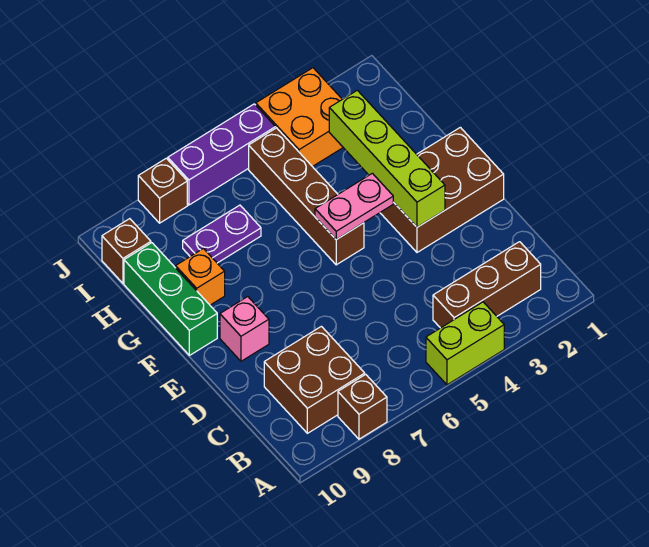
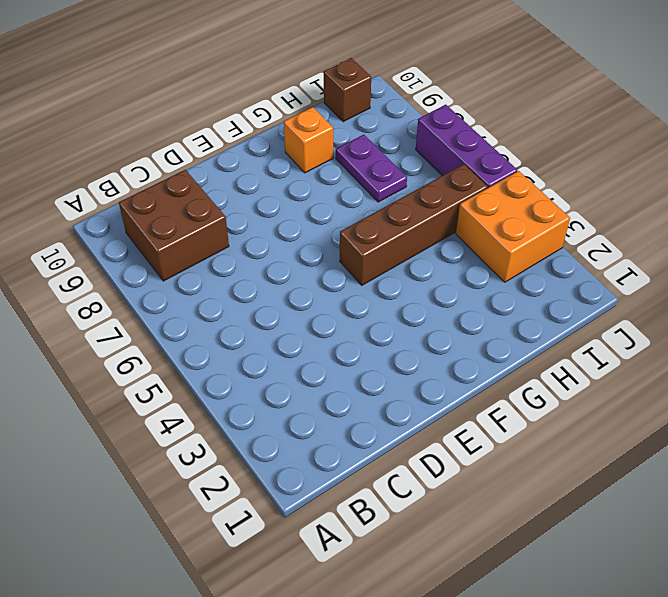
none -> lime brick A4:A5 level 1
none -> brown brick A8 level 1
none -> brown brick B2:B4 level 1

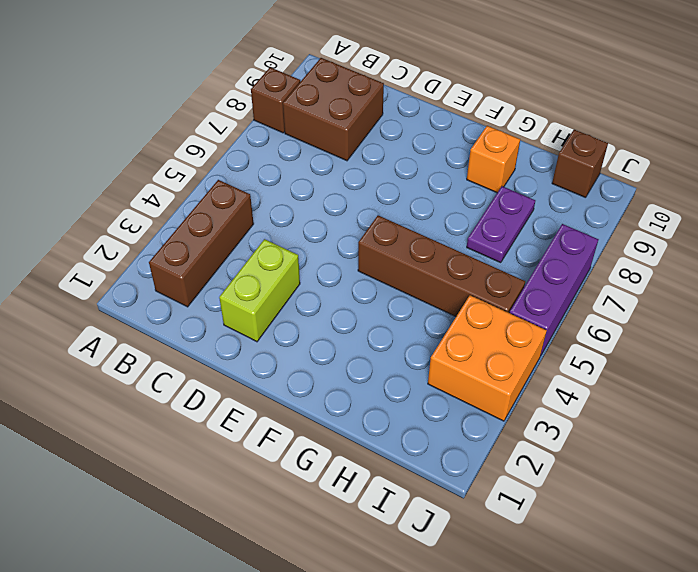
lime brick D2:D3 level 1 -> lime brick A4:A5 level 1
none -> brown brick E1:F3 level 1
none -> pink brick E9 level 1
none -> green brick F10:H10 level 1

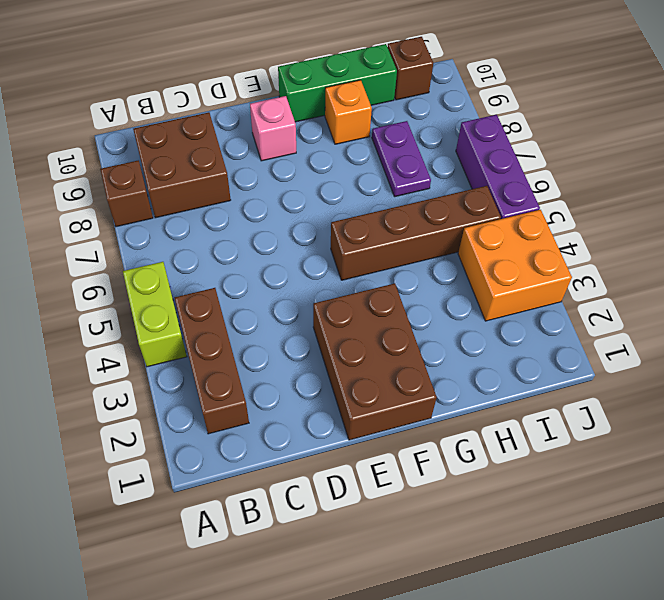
none -> brown brick J8 level 1
none -> lime brick E3:H3 level 2
none -> pink plate F4:F5 level 2

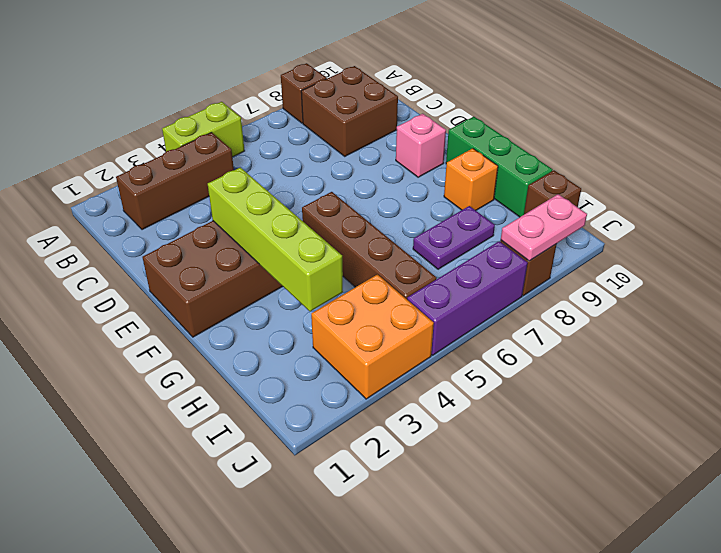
pink plate J8:J9 level 2 -> pink plate F4:F5 level 2

